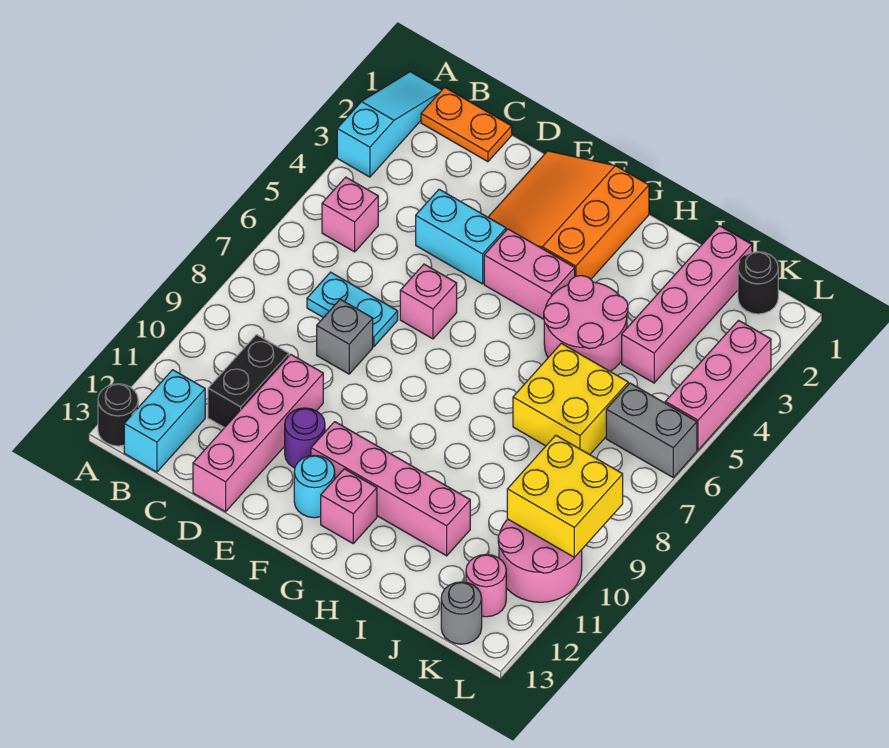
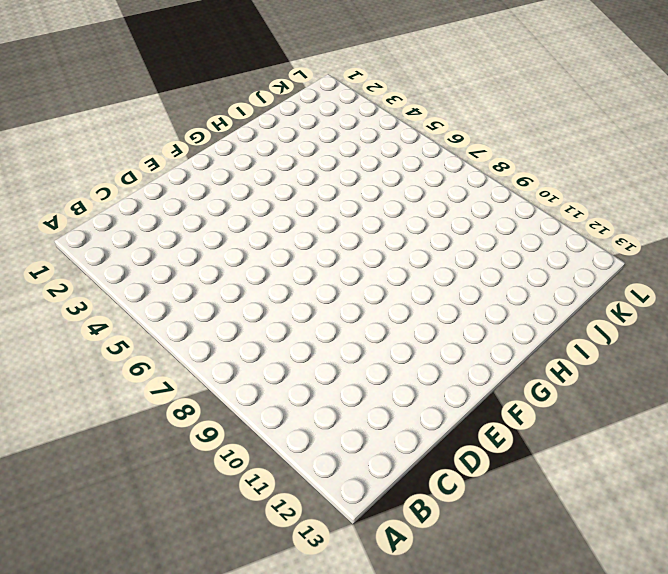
none -> cyan slope A1:A3 level 1 top 3
none -> black round brick A13 level 1
none -> orange plate B1:C1 level 1

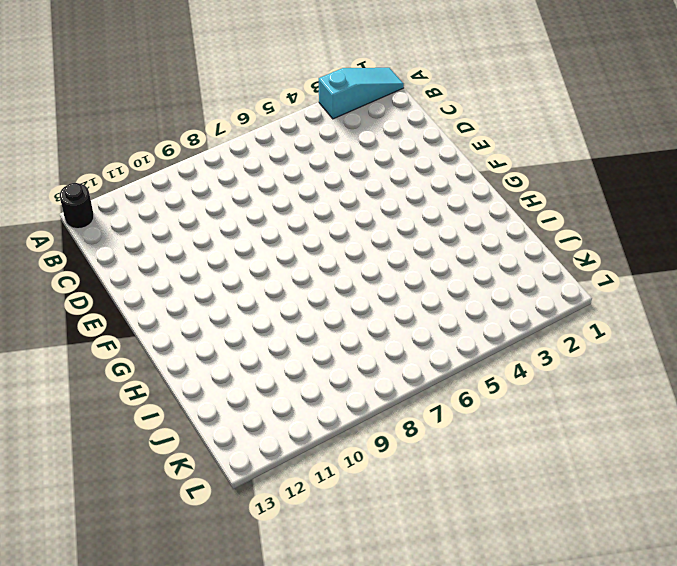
none -> orange plate B1:C1 level 1
none -> pink brick B5 level 1
none -> cyan brick B12:B13 level 1

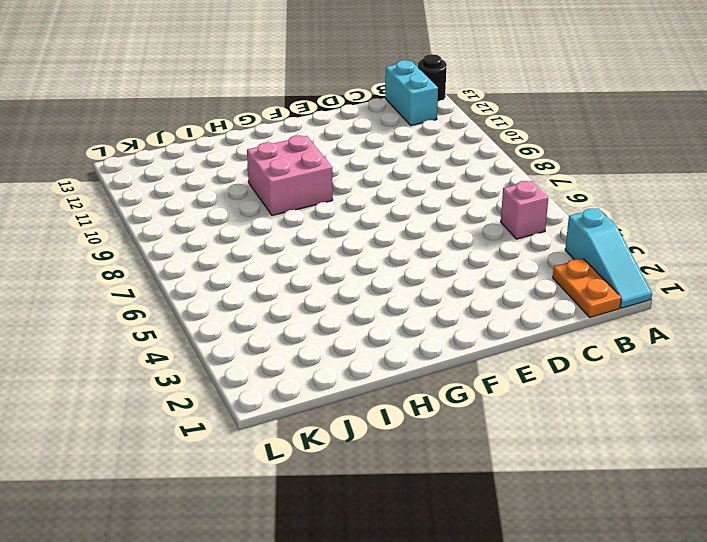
orange plate B1:B2 level 1 -> orange plate B1:C1 level 1
pink brick G9:H10 level 1 -> none
none -> cyan plate C7:D7 level 1
none -> black brick C10:C11 level 1
none -> cyan brick D4:E4 level 1

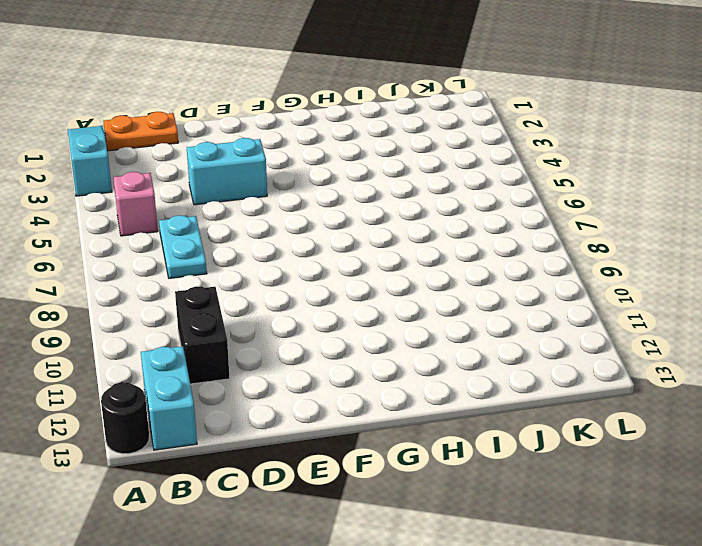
cyan plate C6:C7 level 1 -> cyan plate C7:D7 level 1
none -> grey brick D8 level 1
none -> pink brick D10:D13 level 1
none -> orange slope E1:G3 level 1 top G

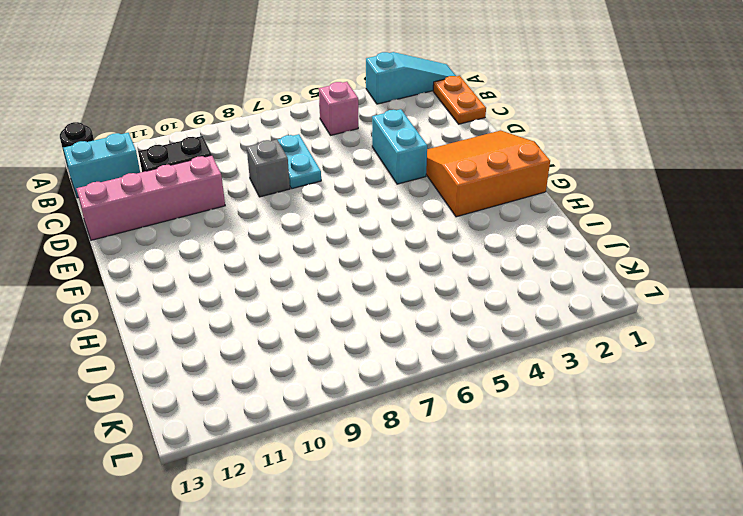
none -> pink brick E6 level 1
none -> purple round brick E11 level 1
none -> pink brick F4:G4 level 1

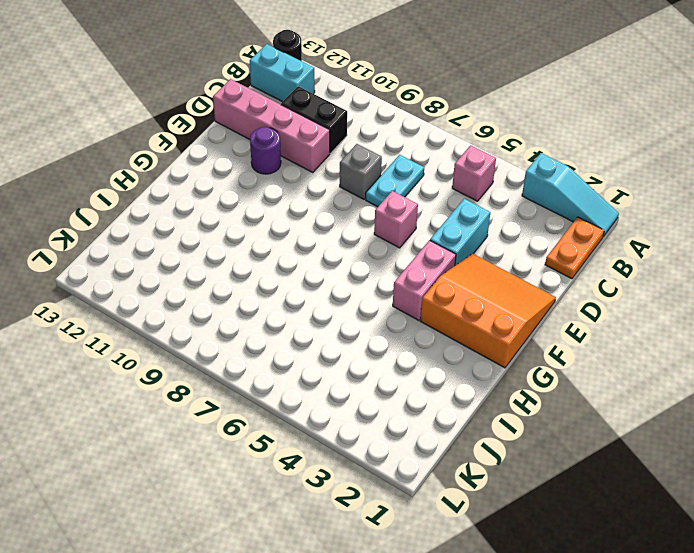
none -> pink brick F11:I11 level 1
none -> cyan round brick F12 level 1
none -> pink brick G12 level 1

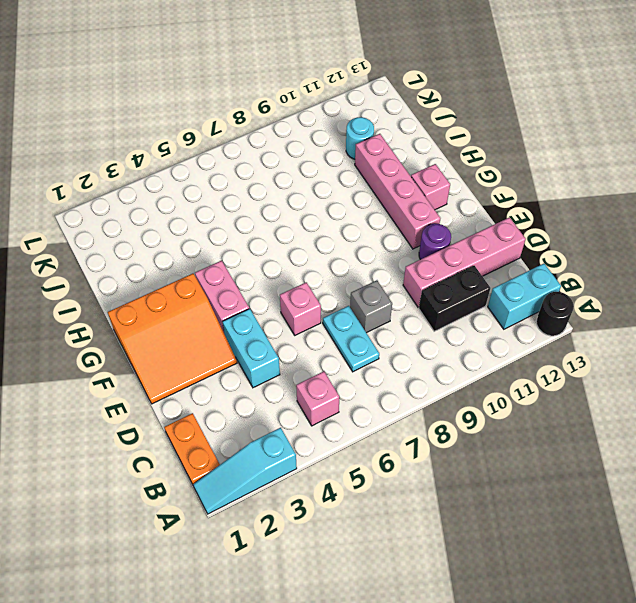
cyan round brick J11 level 1 -> cyan round brick F12 level 1
none -> pink round brick H4:I5 level 1
none -> yellow brick I6:J7 level 1
none -> pink brick J1:J4 level 1

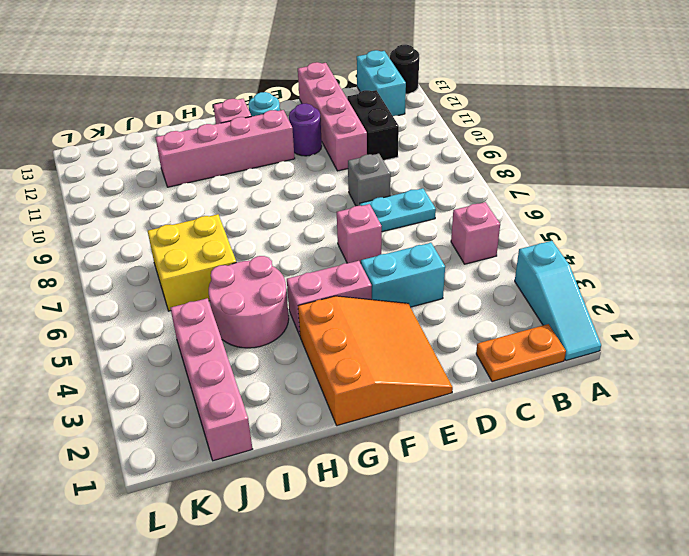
none -> black round brick K1 level 1
none -> grey brick K6:L6 level 1
none -> pink round brick K10:L11 level 1

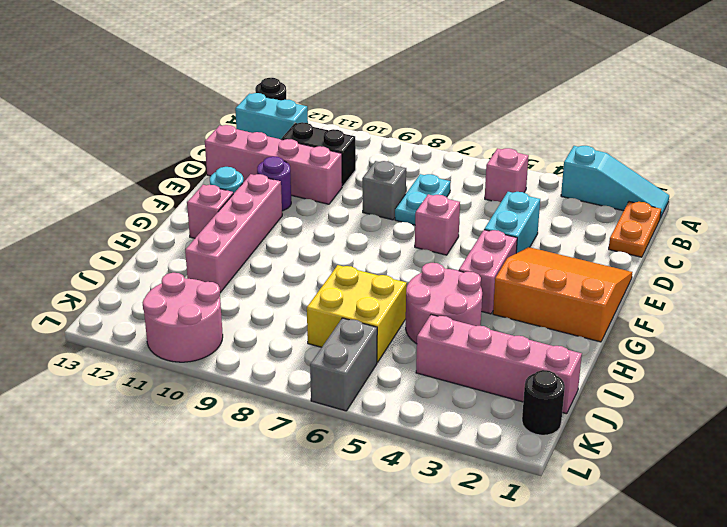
none -> pink round brick K12 level 1
none -> grey round brick K13 level 1
none -> pink brick L3:L5 level 1

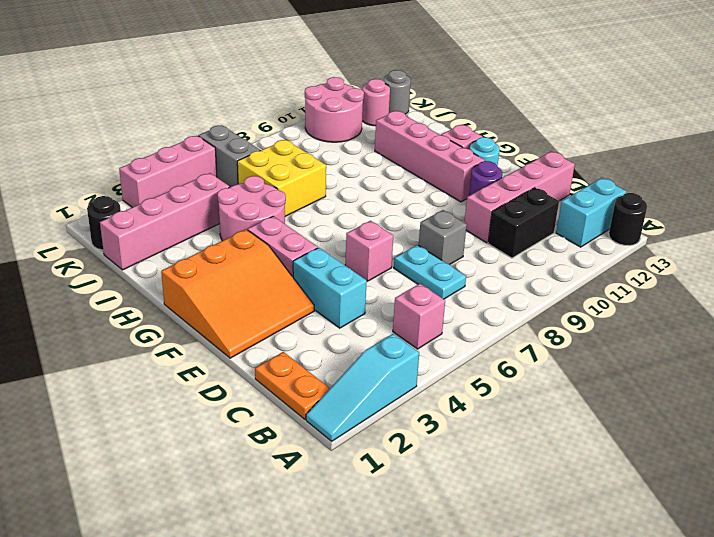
none -> yellow brick K9:L10 level 2

